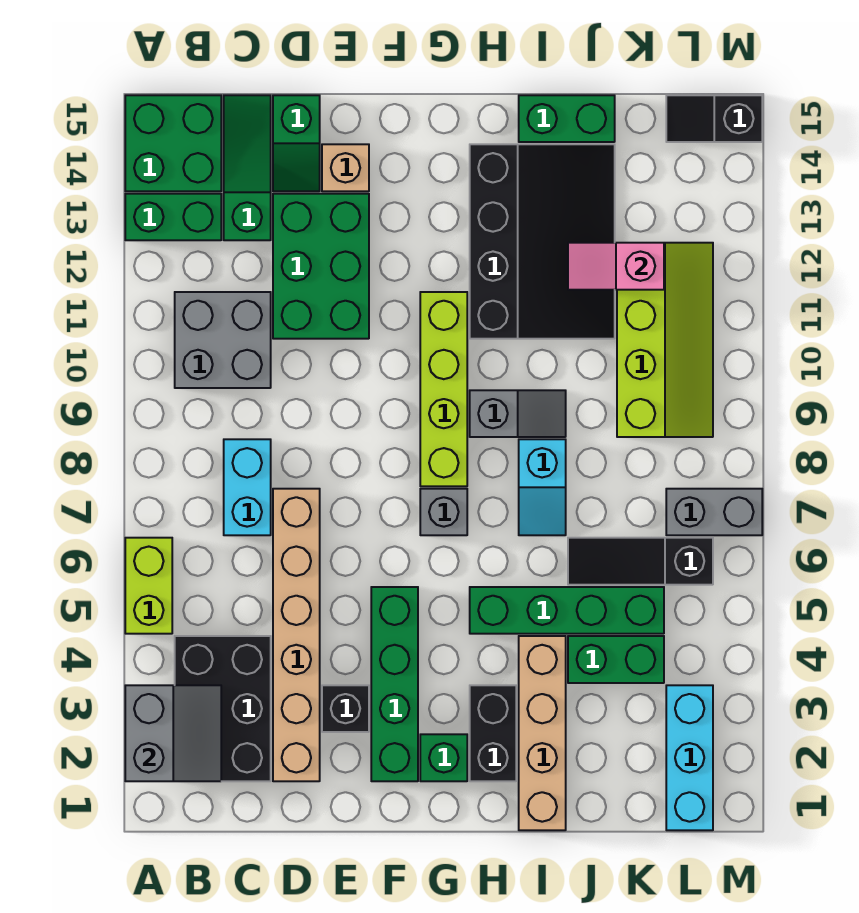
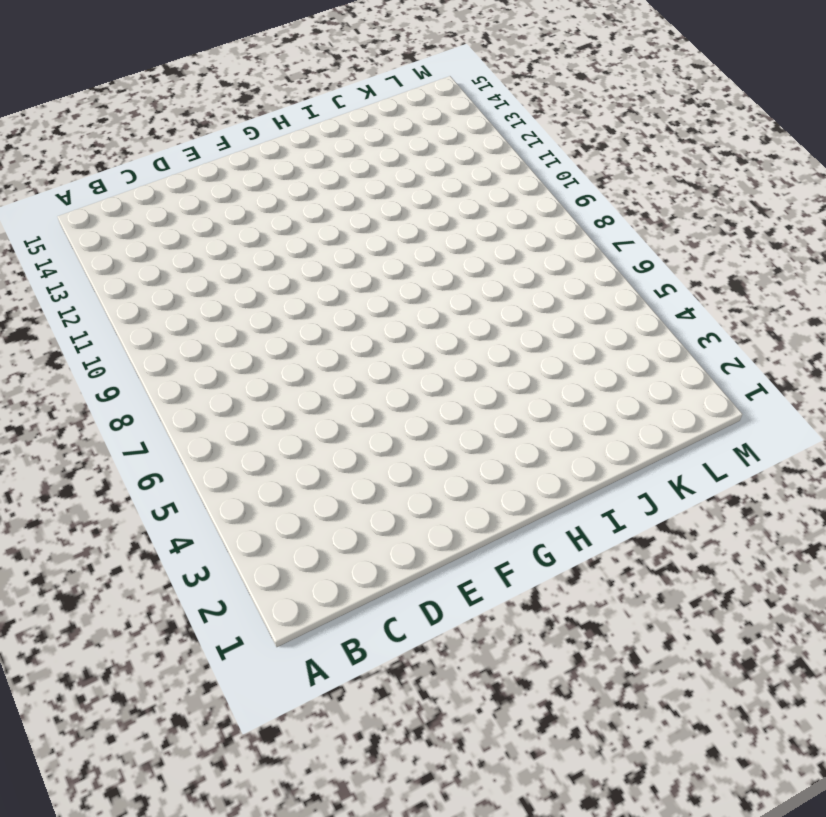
none -> lime brick A5:A6 level 1
none -> green brick A13:B13 level 1
none -> green brick A14:B15 level 1
none -> black brick B2:C4 level 1

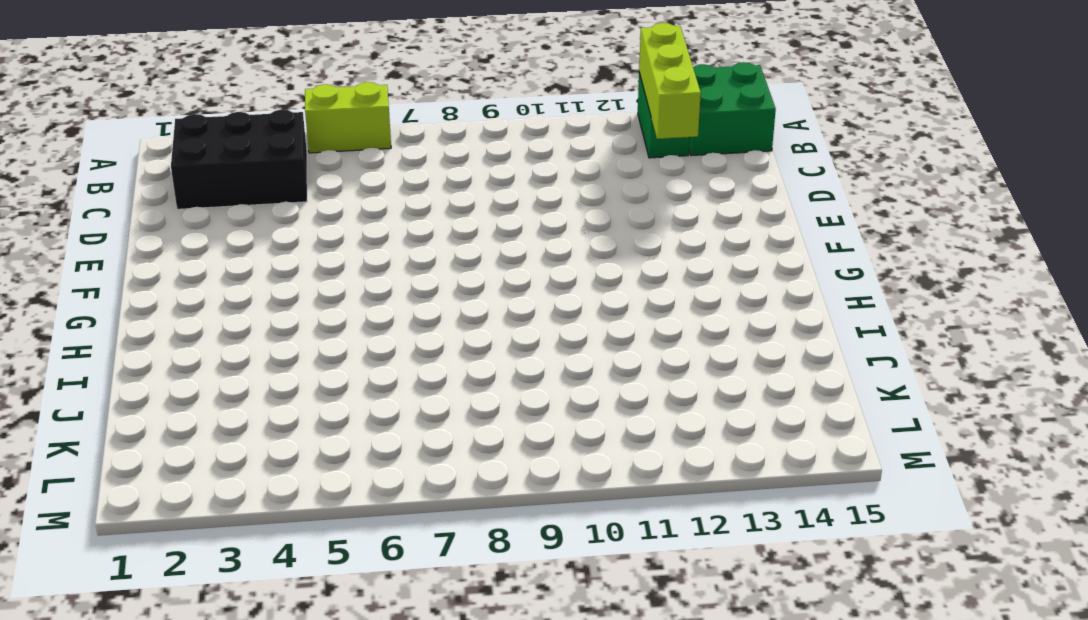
lime brick A13:C13 level 2 -> none
none -> grey brick B10:C11 level 1
none -> cyan brick C7:C8 level 1
none -> green slope C13:C15 level 1 top 13
none -> tan brick D2:D7 level 1

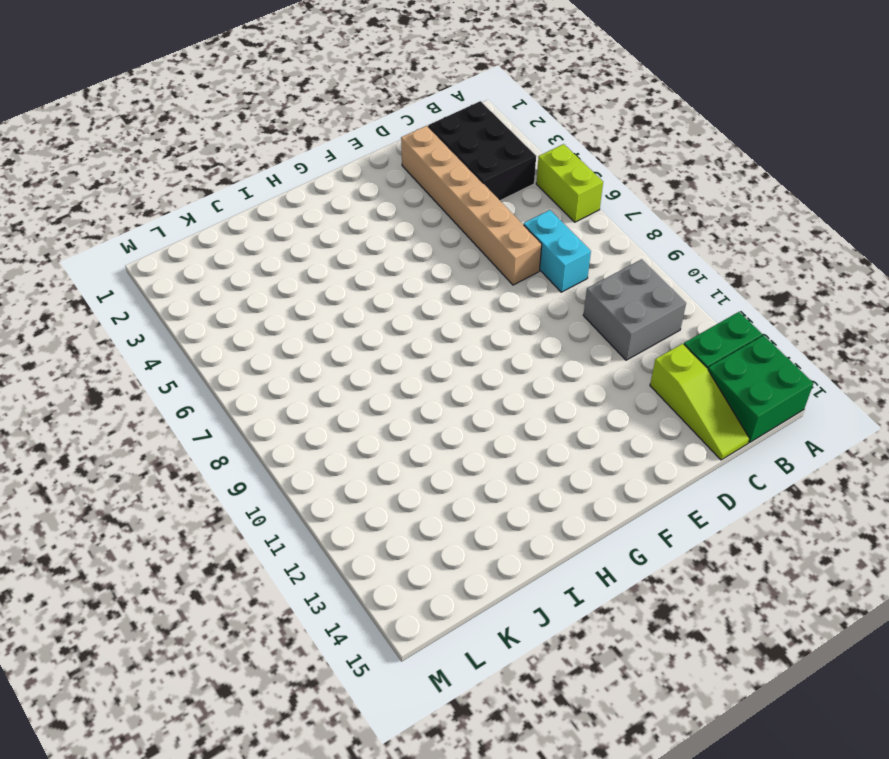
lime slope C13:C15 level 1 top 13 -> green slope C13:C15 level 1 top 13
none -> green brick D11:E13 level 1
none -> green slope D14:D15 level 1 top 15
none -> black brick E3 level 1
none -> tan brick E14 level 1

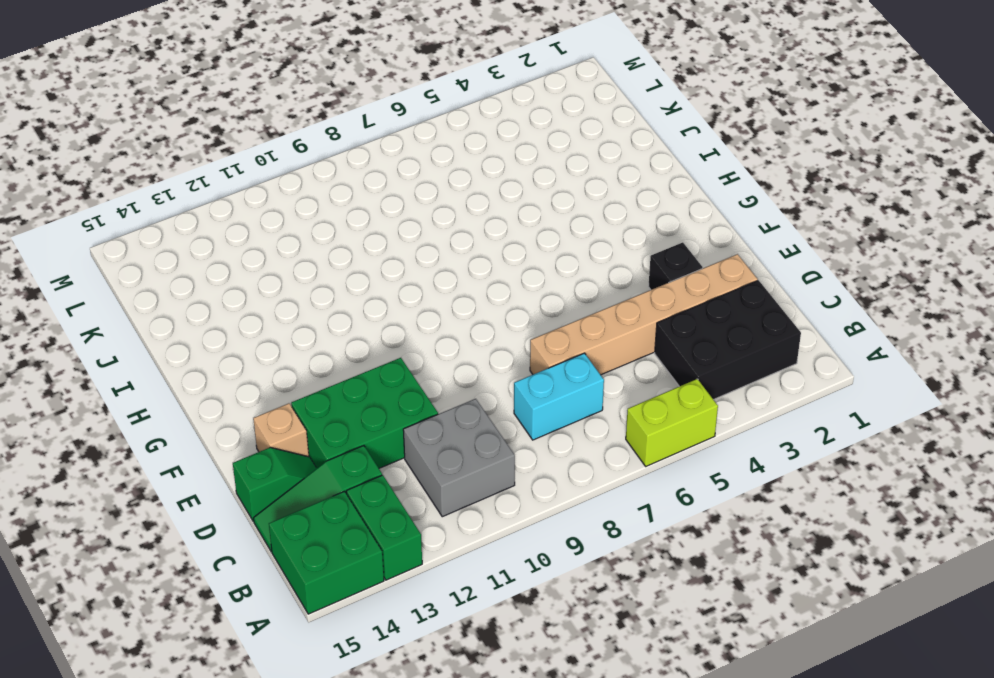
none -> green brick F2:F5 level 1
none -> green brick G2 level 1
none -> grey brick G7 level 1
none -> lime brick G8:G11 level 1

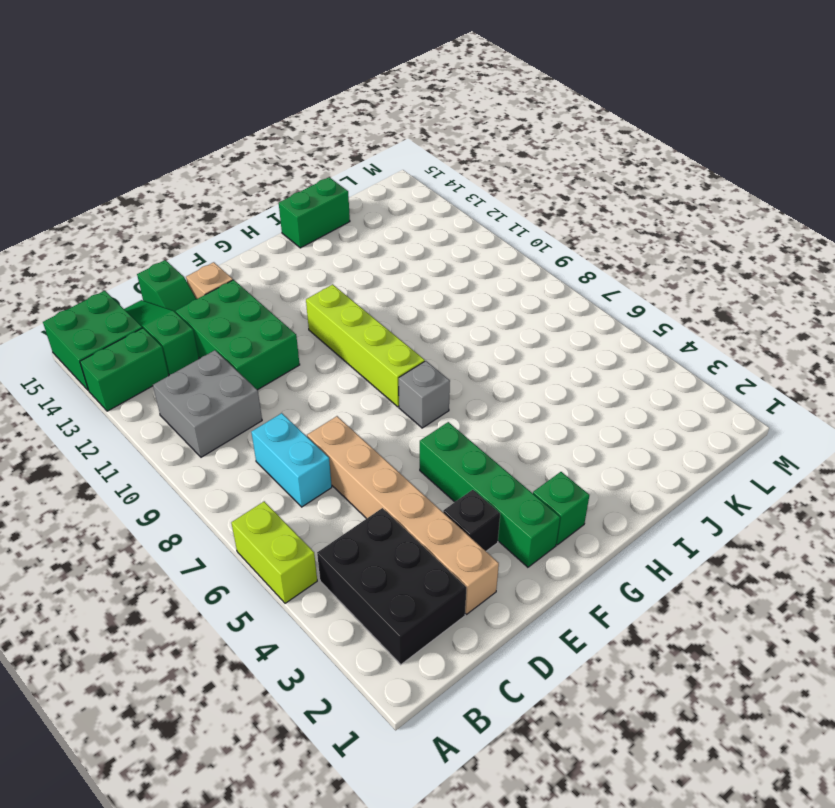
none -> black brick H2:H3 level 1
none -> green brick H5:K5 level 1
none -> grey slope H9:I9 level 1 top H
none -> black slope H11:J14 level 1 top H

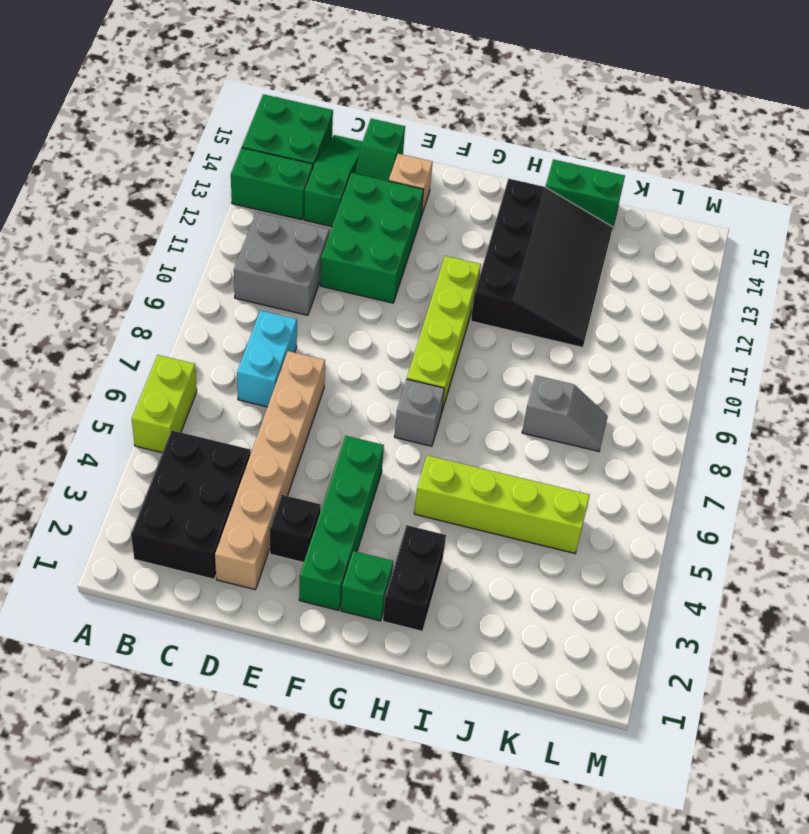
lime brick H5:K5 level 1 -> green brick H5:K5 level 1
grey slope J8:K8 level 1 top J -> grey slope H9:I9 level 1 top H
none -> tan brick I1:I4 level 1
none -> cyan slope I7:I8 level 1 top 8
none -> green brick J4:K4 level 1
none -> black slope J6:L6 level 1 top L

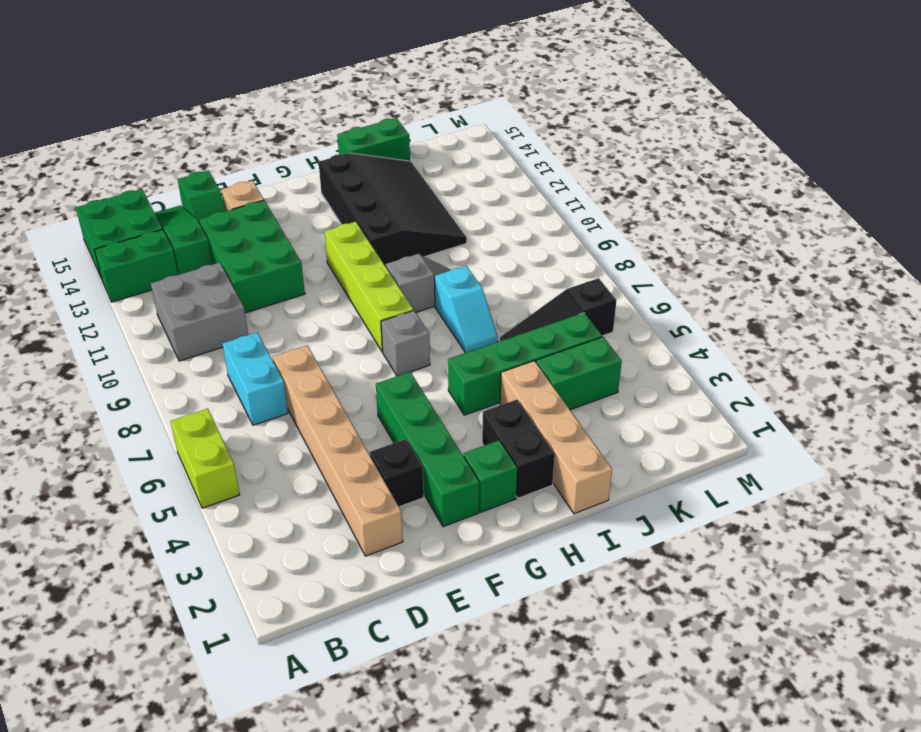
none -> black brick B2:C4 level 1
none -> lime slope K9:L12 level 1 top K
none -> cyan brick L1:L3 level 1
none -> grey brick L7:M7 level 1

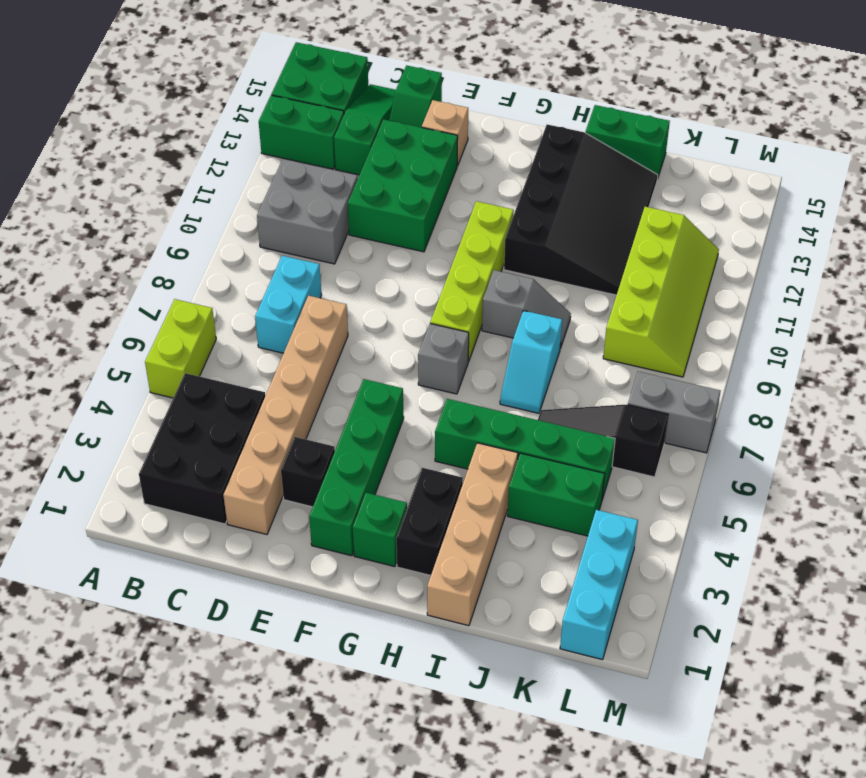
none -> black slope L15:M15 level 1 top M
none -> grey slope A2:B3 level 2 top A
none -> pink slope J12:K12 level 2 top K

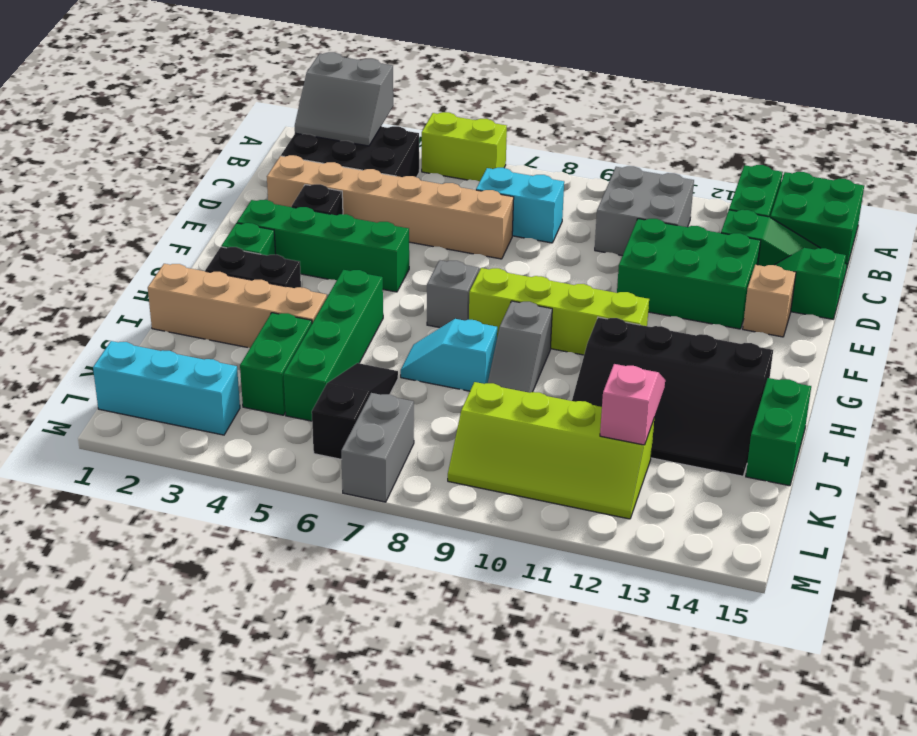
none -> black slope L15:M15 level 1 top M

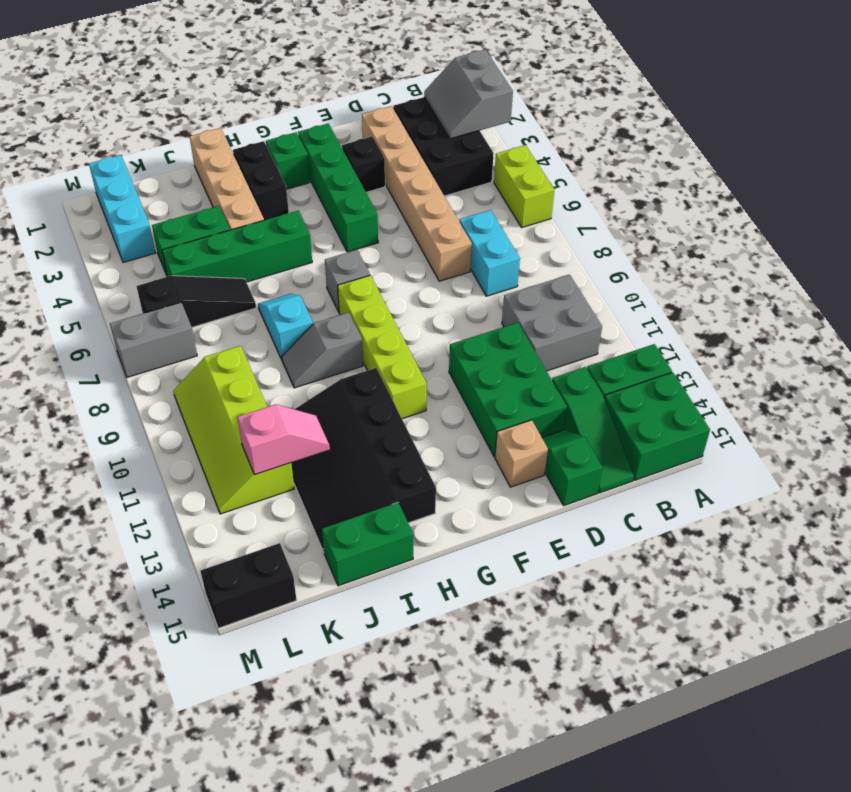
black brick L15:M15 level 1 -> black slope L15:M15 level 1 top M

